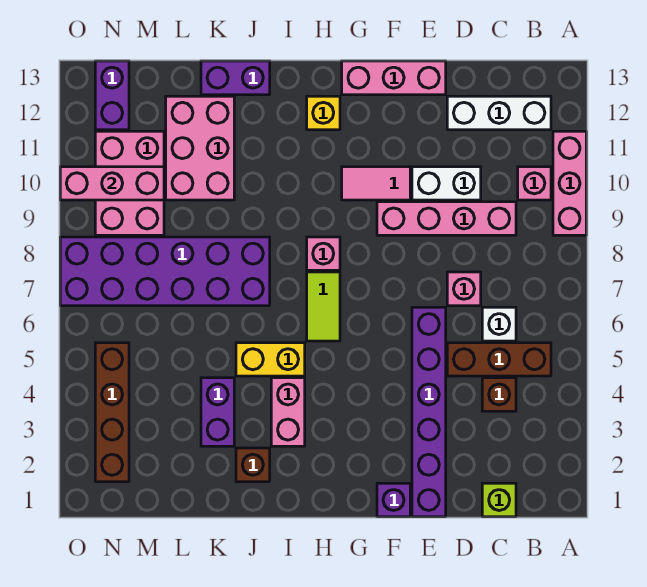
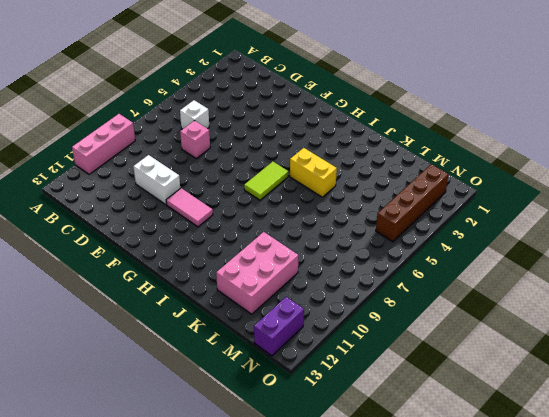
none -> brown brick B5:D5 level 1
none -> pink brick B10 level 1
none -> white brick B12:D12 level 1

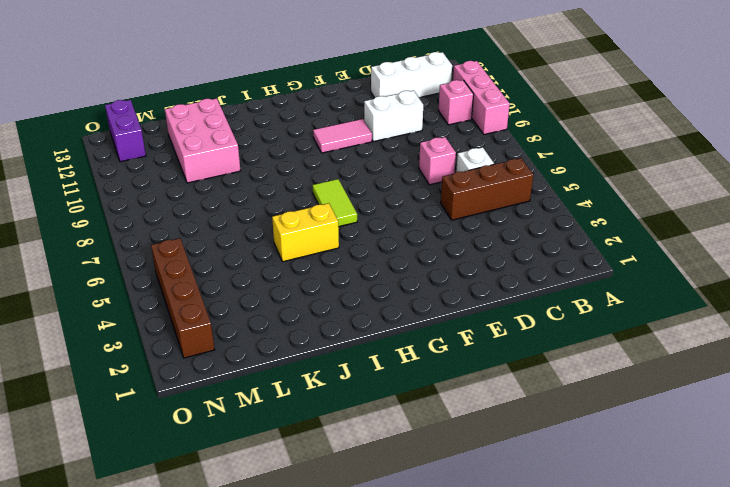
none -> lime brick C1 level 1
none -> brown brick C4 level 1
none -> pink brick C9:F9 level 1

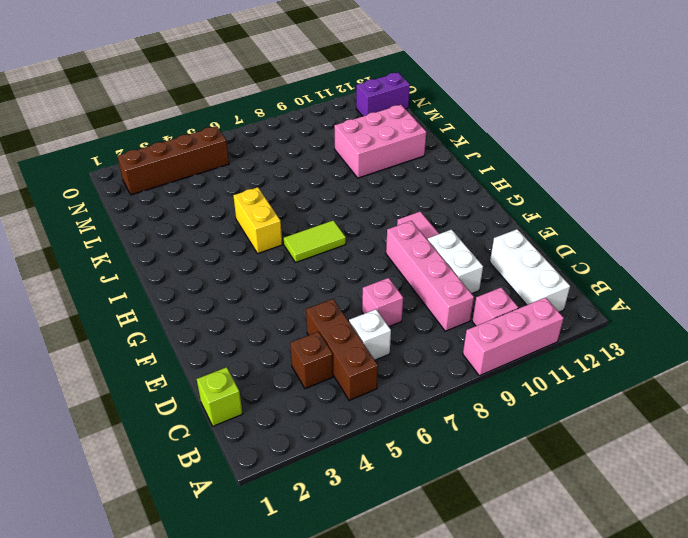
none -> purple brick E1:E6 level 1
none -> pink brick E13:G13 level 1
none -> purple brick F1 level 1

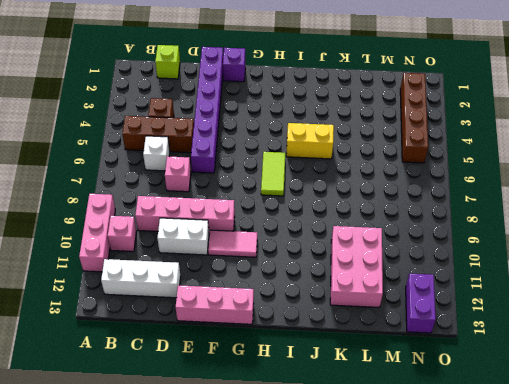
none -> pink brick H8 level 1
none -> yellow brick H12 level 1
none -> pink brick I3:I4 level 1

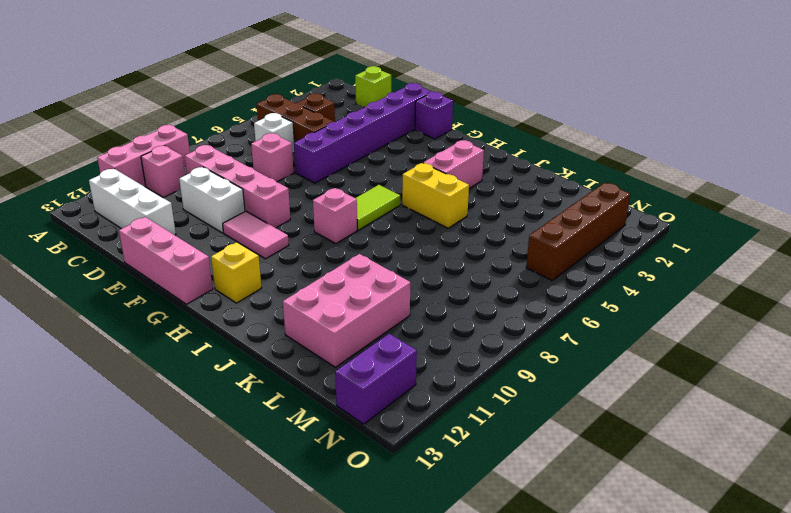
none -> brown brick J2 level 1
none -> purple brick J7:O8 level 1
none -> purple brick J13:K13 level 1

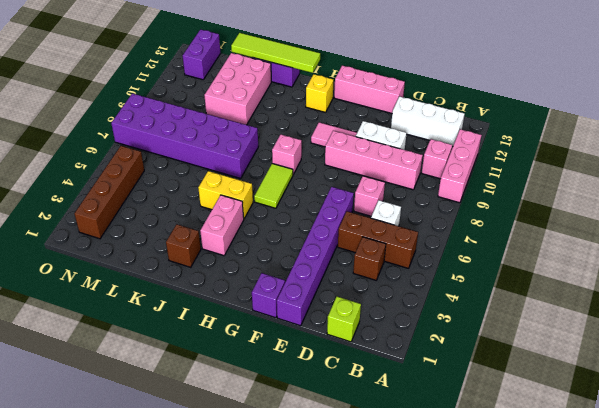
lime tile I13:L13 level 2 -> none
none -> purple brick K3:K4 level 1
none -> pink brick M9:N11 level 1
none -> pink brick M10:O10 level 2

